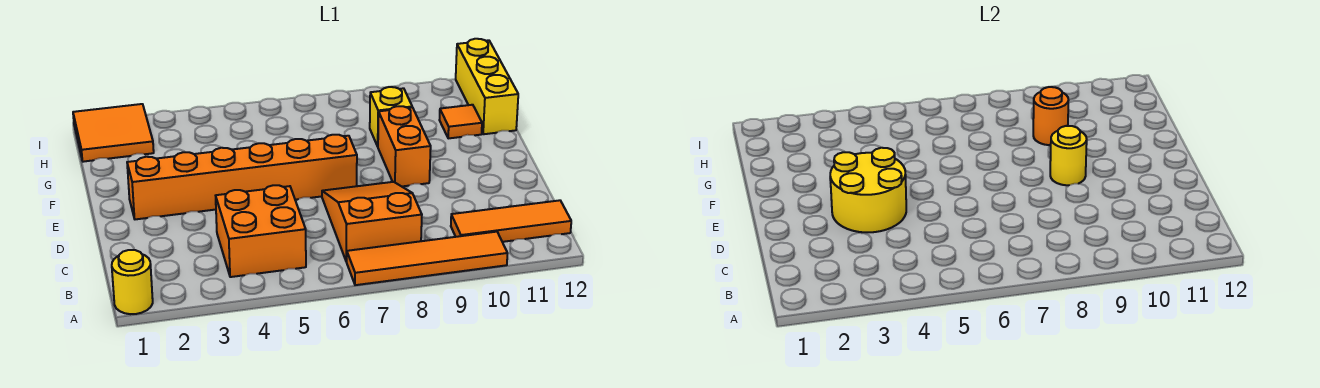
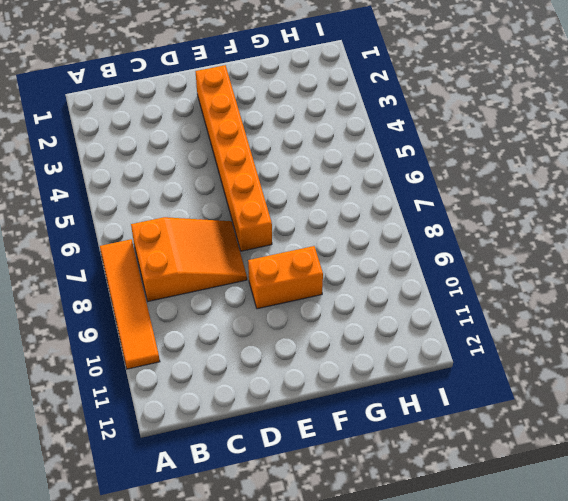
none -> yellow round brick A1 level 1
none -> orange brick B4:C5 level 1
none -> orange tile B10:B12 level 1

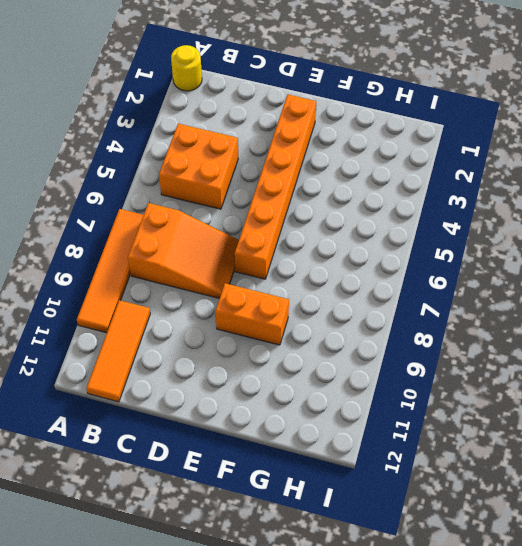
none -> yellow brick G9 level 1
none -> orange tile G11 level 1
none -> yellow brick G12:I12 level 1

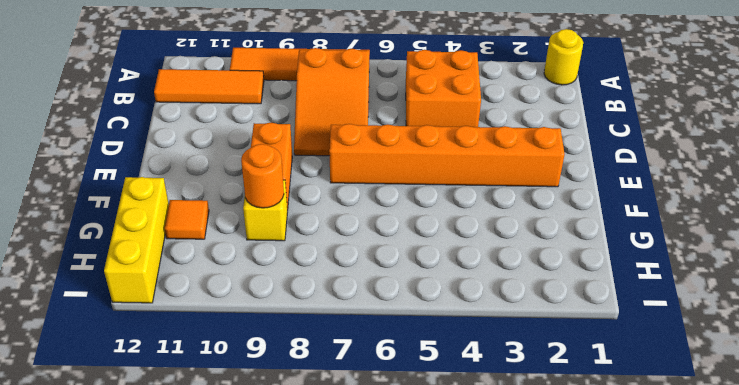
none -> orange tile H1:I2 level 1
none -> yellow round brick D3:E4 level 2
none -> yellow round brick E9 level 2

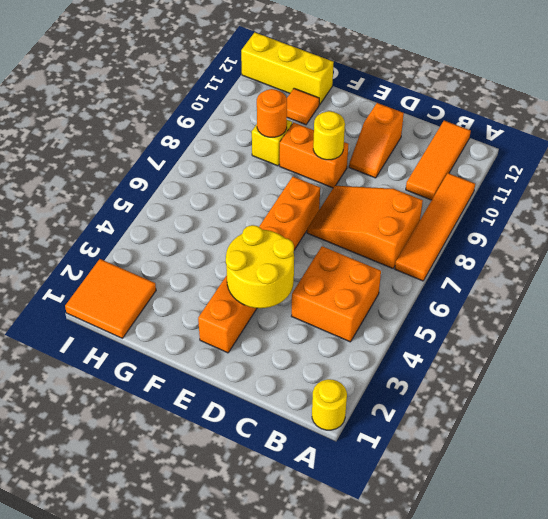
orange slope D10:D11 level 1 top 11 -> none

